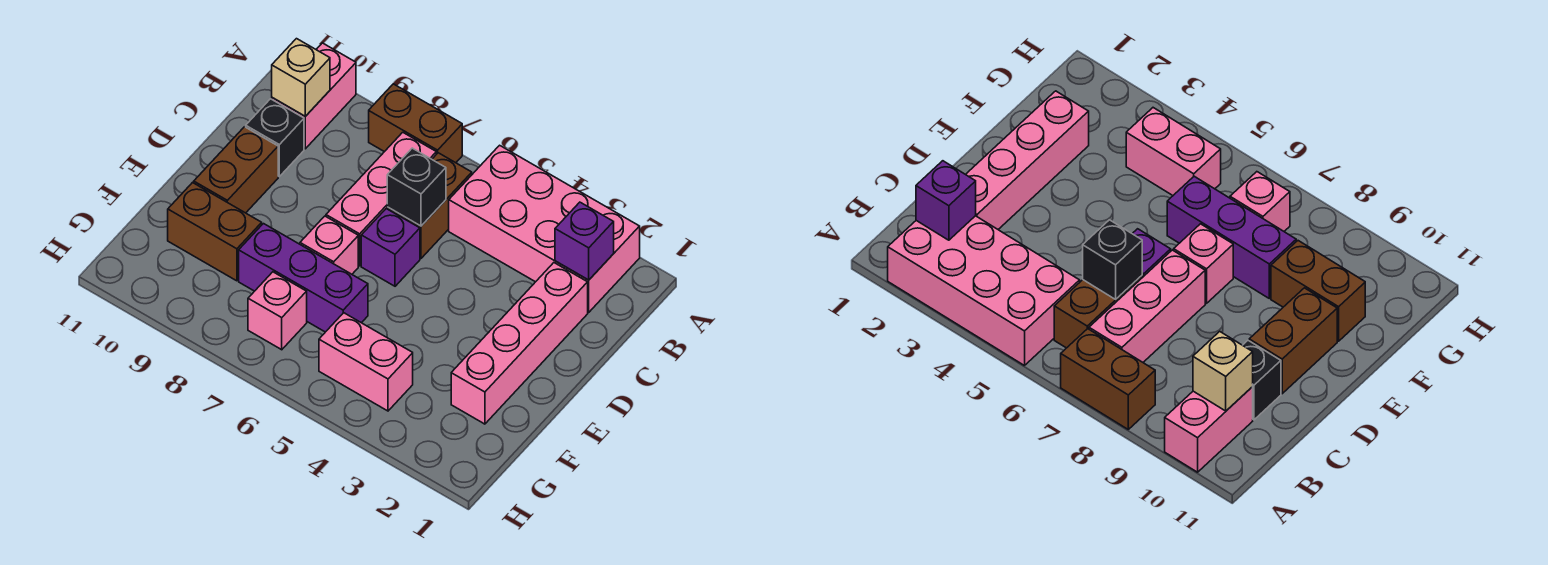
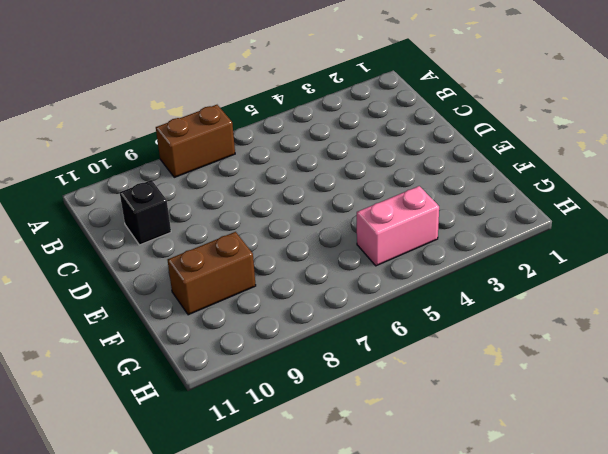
none -> pink brick A2:B5 level 1
none -> pink brick A10:B10 level 1
none -> brown brick B6:C6 level 1

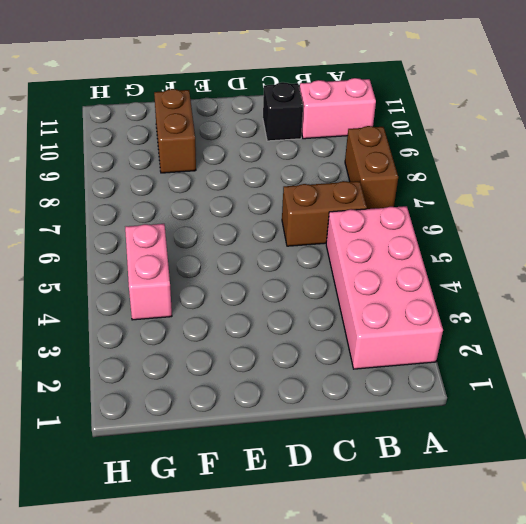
none -> pink brick B7:D7 level 1
none -> pink brick C2:F2 level 1
none -> purple brick D6 level 1

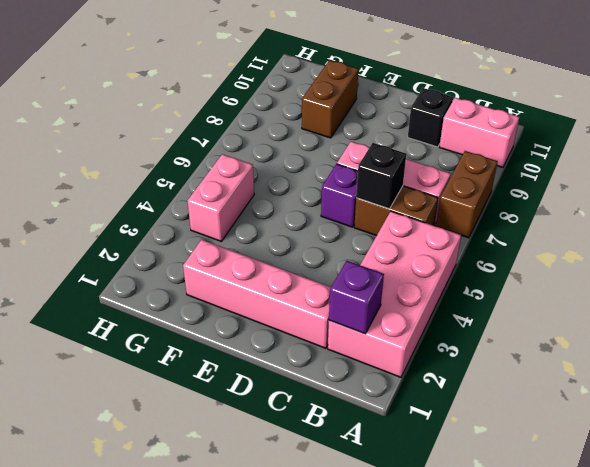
none -> brown brick D10:E10 level 1
none -> pink brick E7 level 1
none -> purple brick F6:F8 level 1

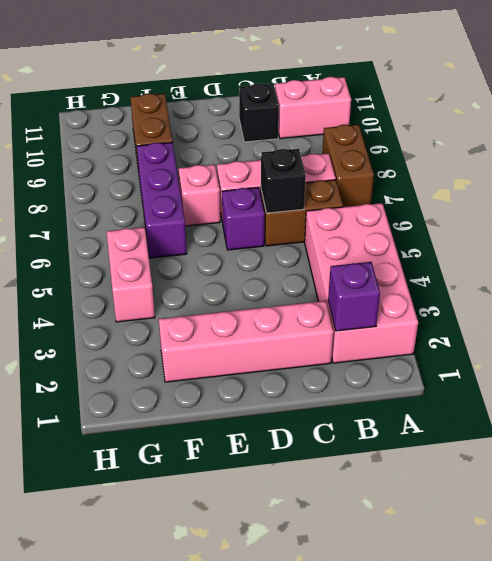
none -> brown brick D10:E10 level 1
none -> pink brick G7 level 1
none -> tan brick B10 level 2

